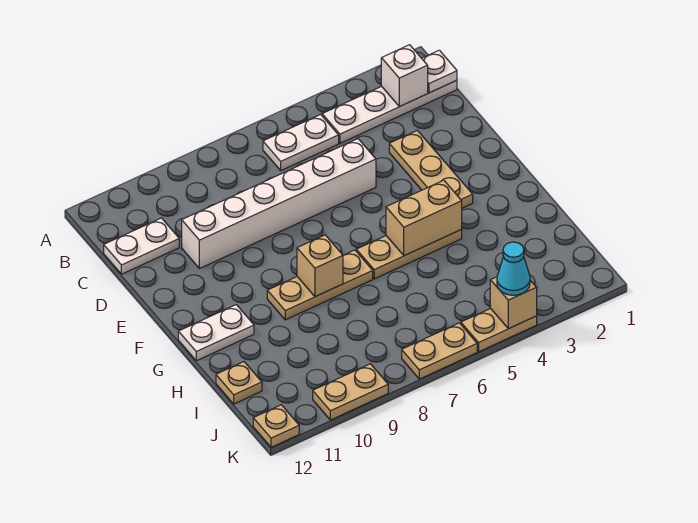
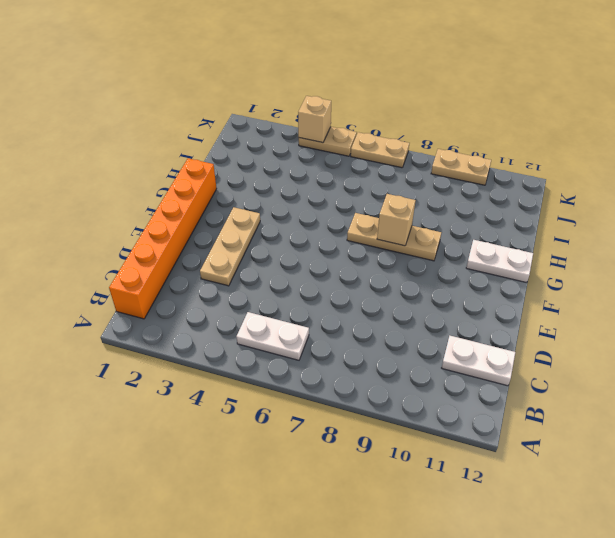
orange brick B1:G1 level 1 -> white plate B1:B4 level 1
none -> white brick D5:D10 level 1
none -> tan plate G4:G6 level 1
none -> tan plate I12 level 1

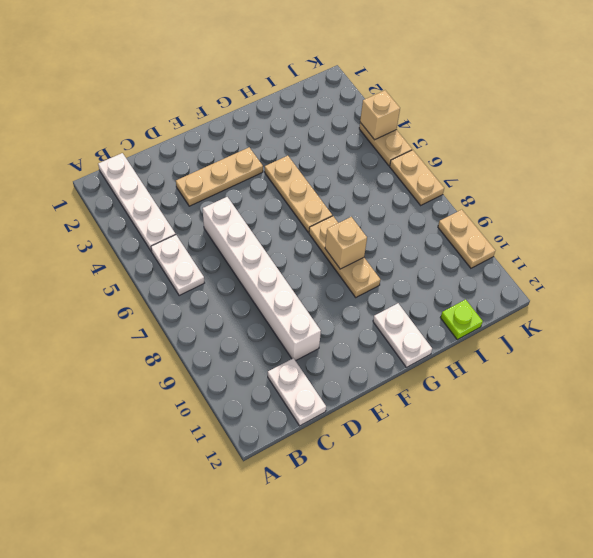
lime plate I12 level 1 -> tan plate I12 level 1
none -> tan plate K12 level 1
none -> white plate B1 level 2
none -> white brick B2 level 2

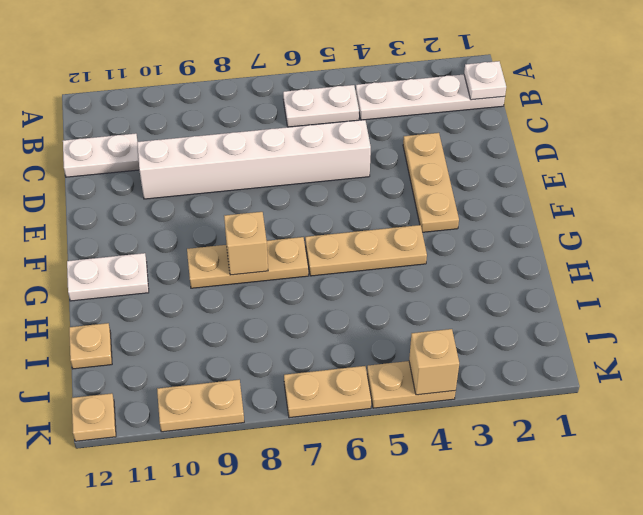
none -> white brick B2 level 2
none -> tan brick G4:G5 level 2
none -> cyan cone K4 level 3

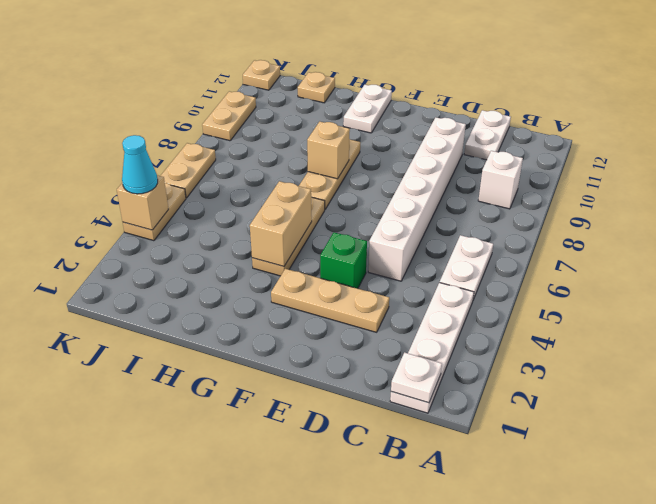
white brick B9 level 1 -> white brick B2 level 2
green brick E4 level 1 -> none

